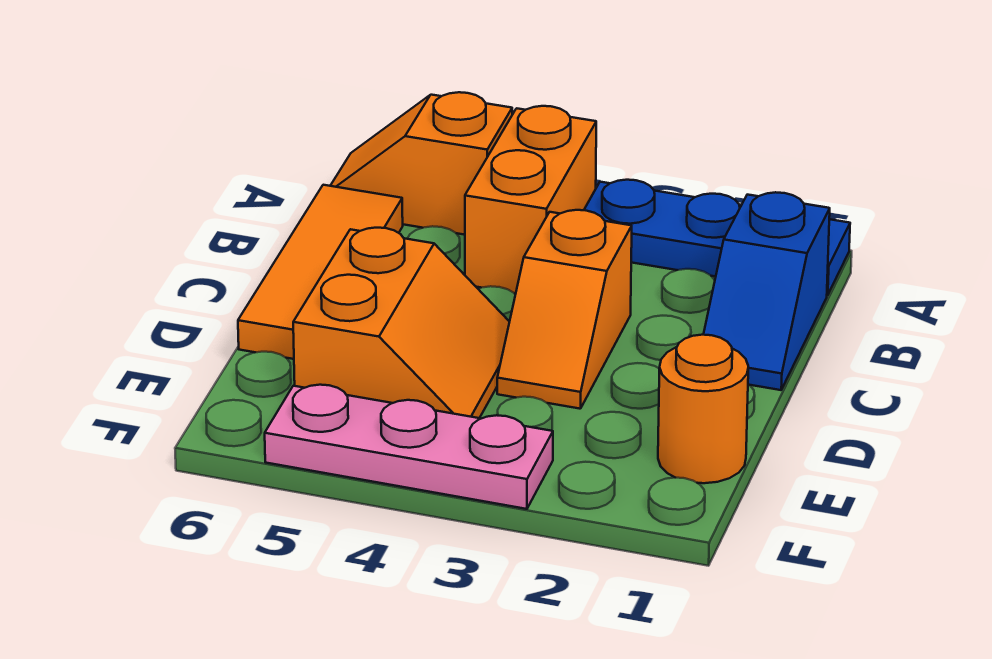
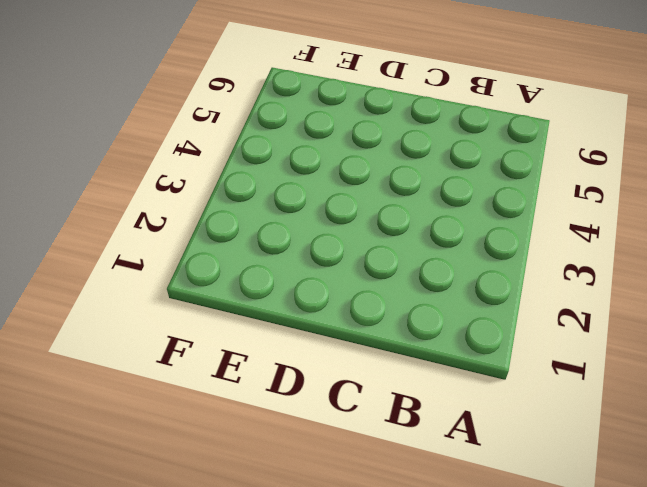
none -> blue plate A1:A3 level 1
none -> orange brick A4:B4 level 1

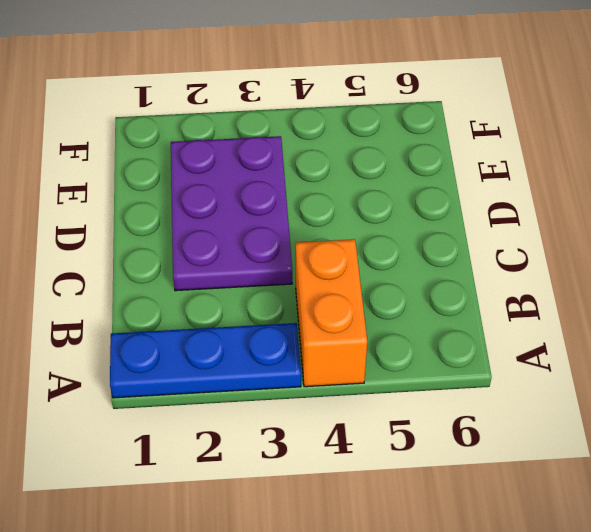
purple plate C2:E3 level 1 -> orange slope C3:D3 level 1 top C
none -> orange slope A5:A6 level 1 top 5
none -> blue slope B1:C1 level 1 top B

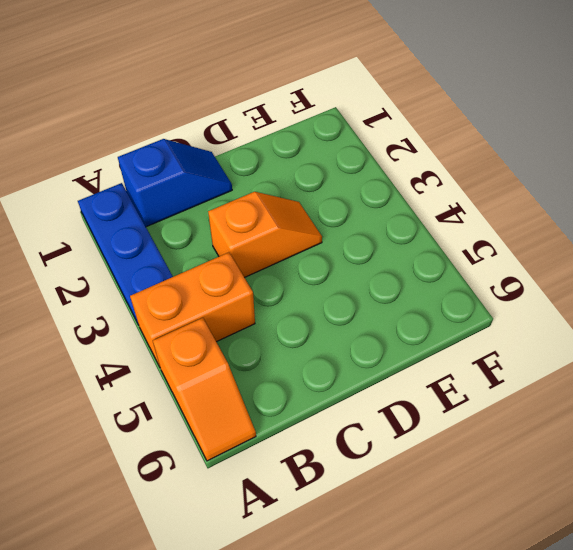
none -> orange tile B6:D6 level 1
none -> orange slope D4:E5 level 1 top 5

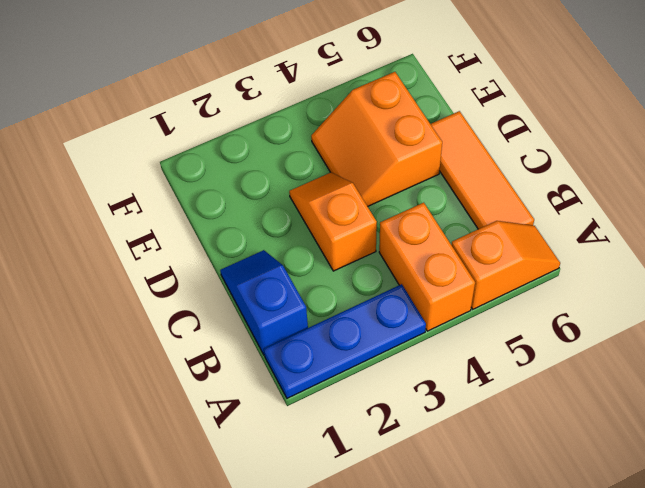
none -> orange round brick E1 level 1
none -> pink plate F3:F5 level 1

